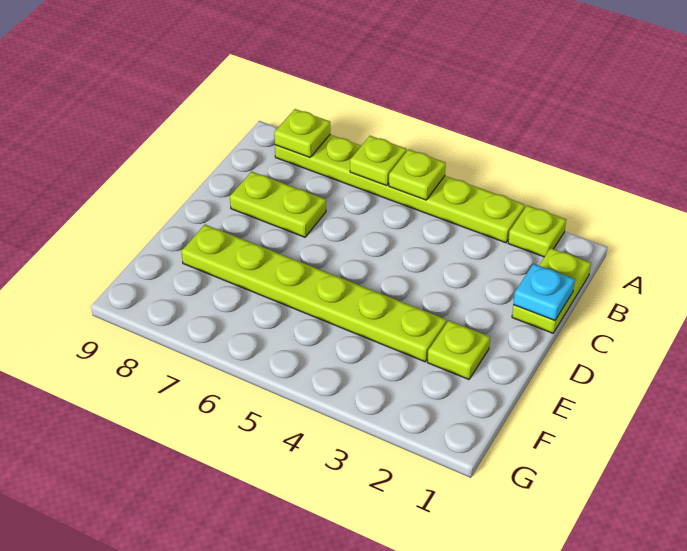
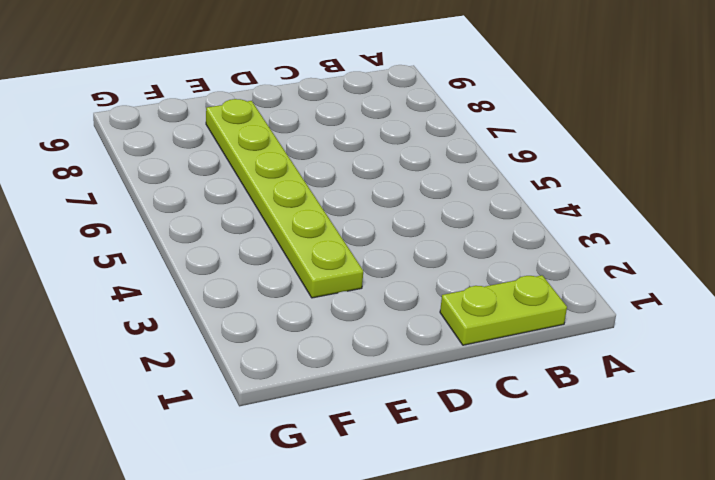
none -> lime plate A2 level 1
none -> lime plate A3:A8 level 1

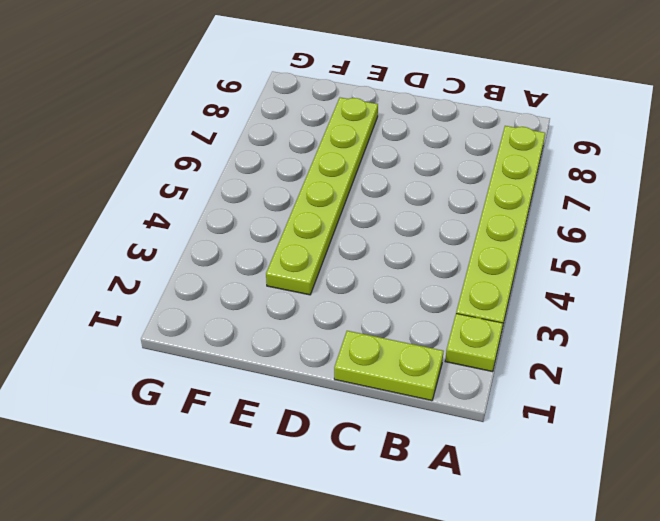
none -> lime plate C7:C8 level 1
none -> lime plate E2 level 1

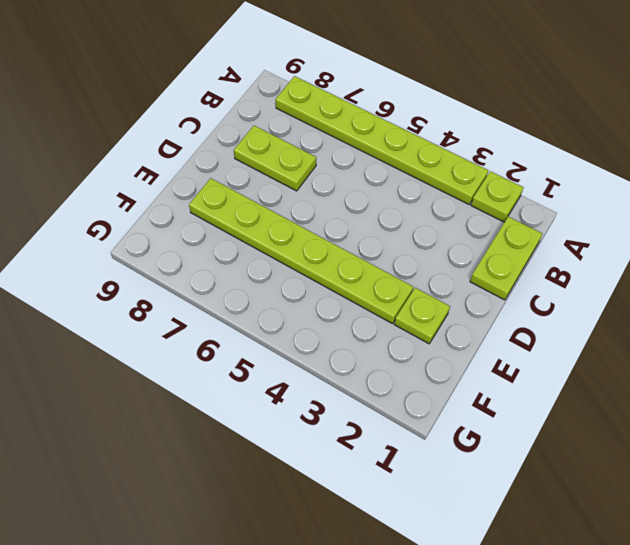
none -> lime plate A5 level 2
none -> lime plate A6 level 2

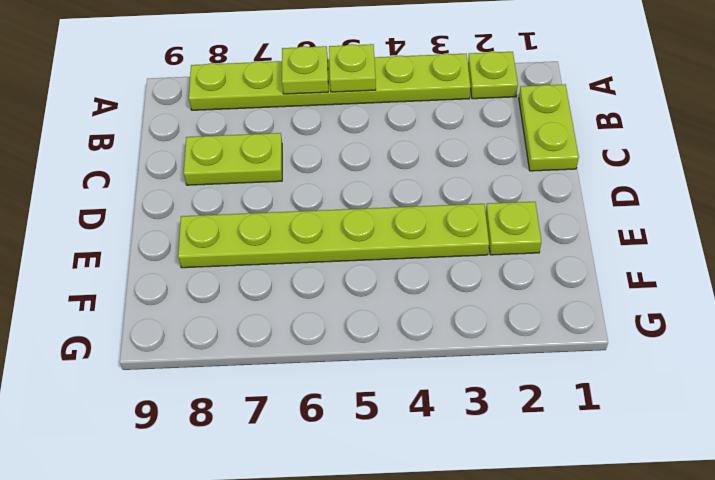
none -> lime plate A8 level 2
none -> cyan plate C1 level 2

